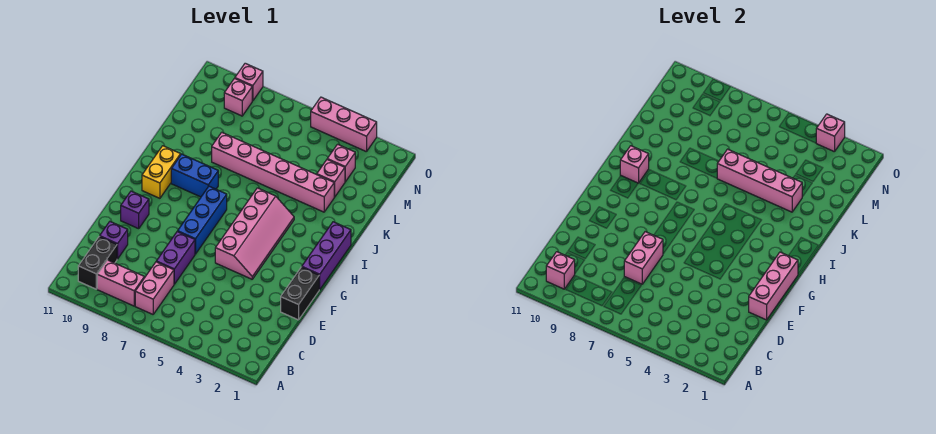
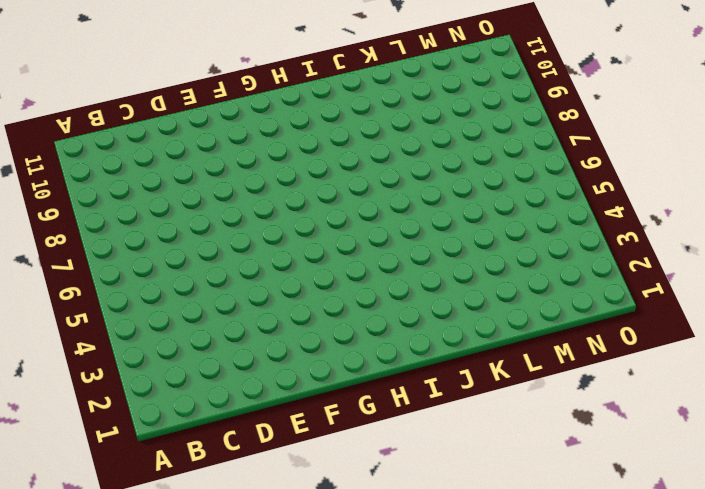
none -> pink brick B7:C7 level 1
none -> pink brick B8:B9 level 1
none -> black brick B10:C10 level 1

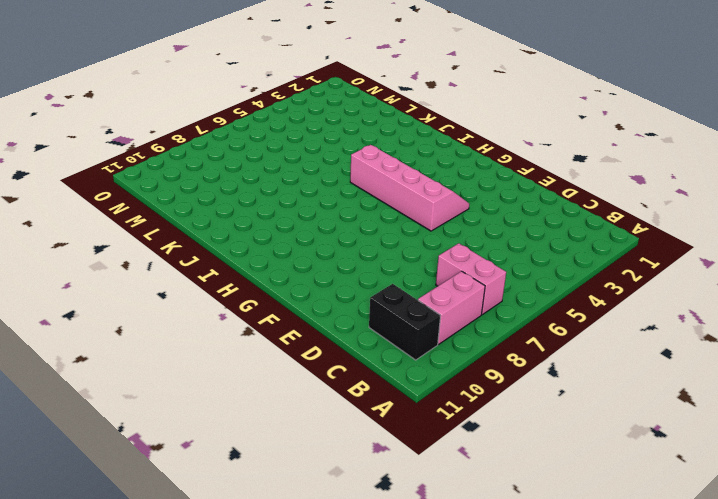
none -> purple brick D7:E7 level 1
none -> purple brick D10 level 1
none -> black brick E1:F1 level 1

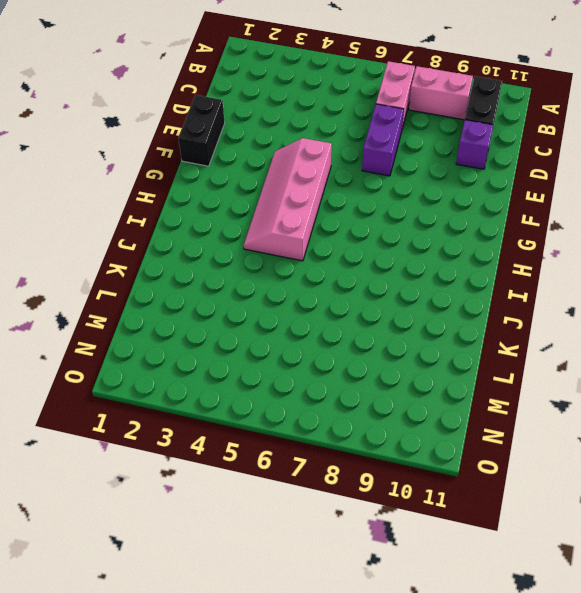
none -> blue brick F7:H7 level 1
none -> purple brick F10 level 1
none -> purple brick G1:I1 level 1

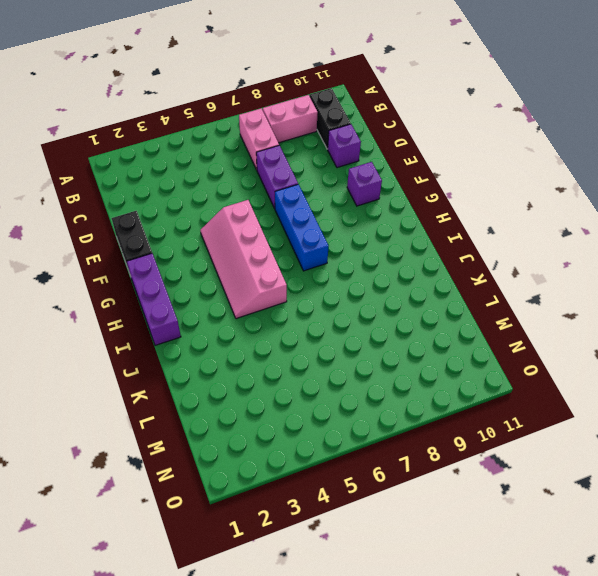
none -> yellow brick H10:I10 level 1
none -> blue brick I8:I9 level 1
none -> pink brick K3:K8 level 1

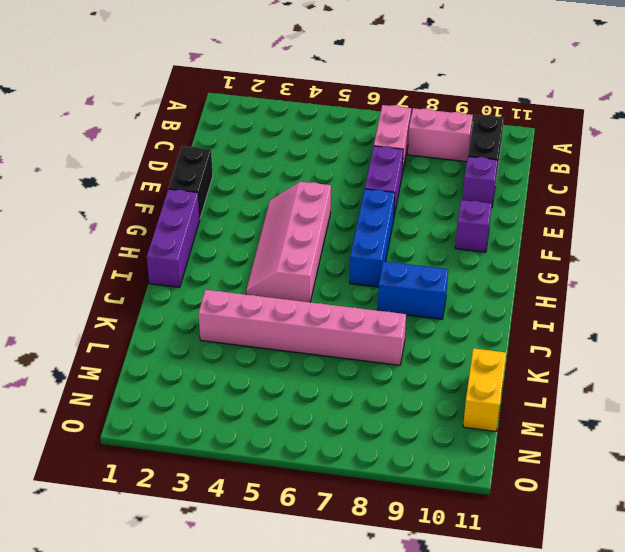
yellow brick L11:M11 level 1 -> yellow brick H10:I10 level 1
none -> pink brick L3 level 1
none -> pink brick M3 level 1
none -> pink brick N9 level 1

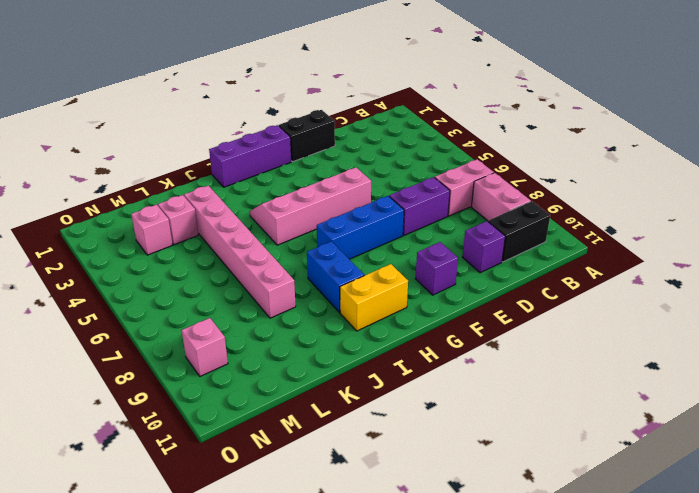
none -> pink brick O3:O5 level 1
none -> pink brick O9 level 1
none -> pink brick B10 level 2

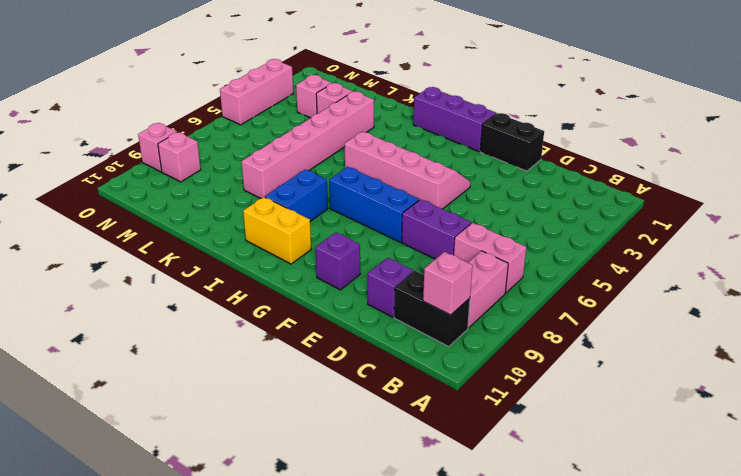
none -> pink brick D7:E7 level 2
none -> pink brick E1:G1 level 2
none -> pink brick I10 level 2

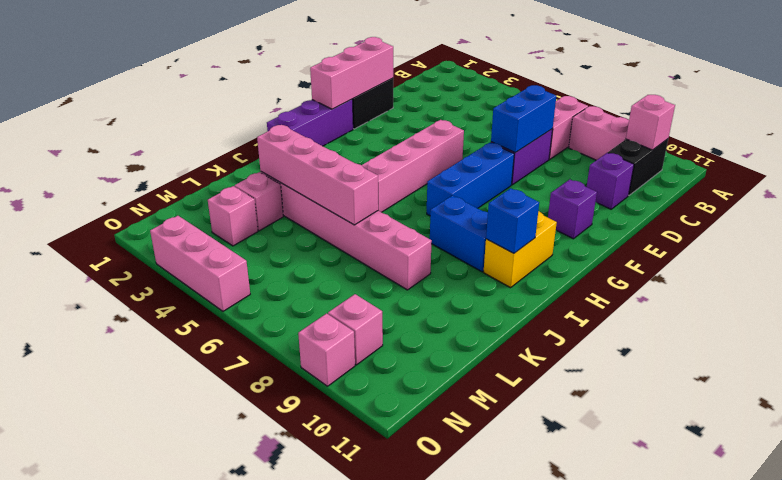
blue brick D7:E7 level 2 -> pink brick D7:E7 level 2
blue brick I10 level 2 -> pink brick I10 level 2
none -> pink brick O3 level 2

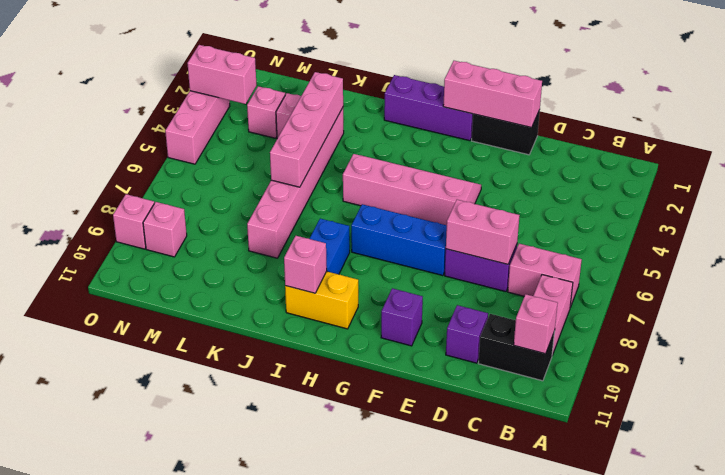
pink brick N3:O3 level 2 -> pink brick O3 level 2

